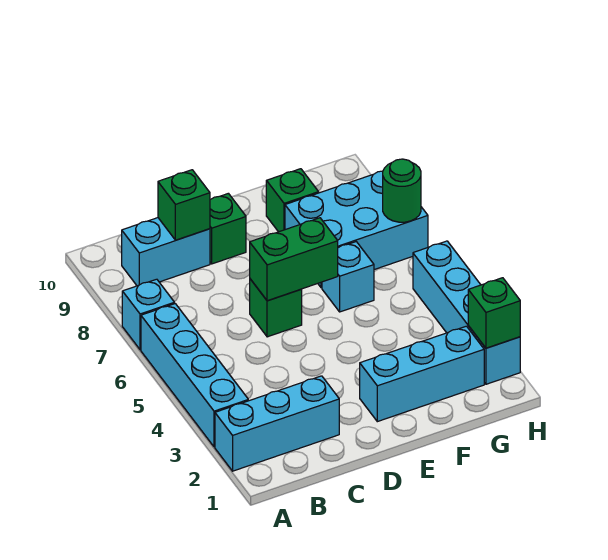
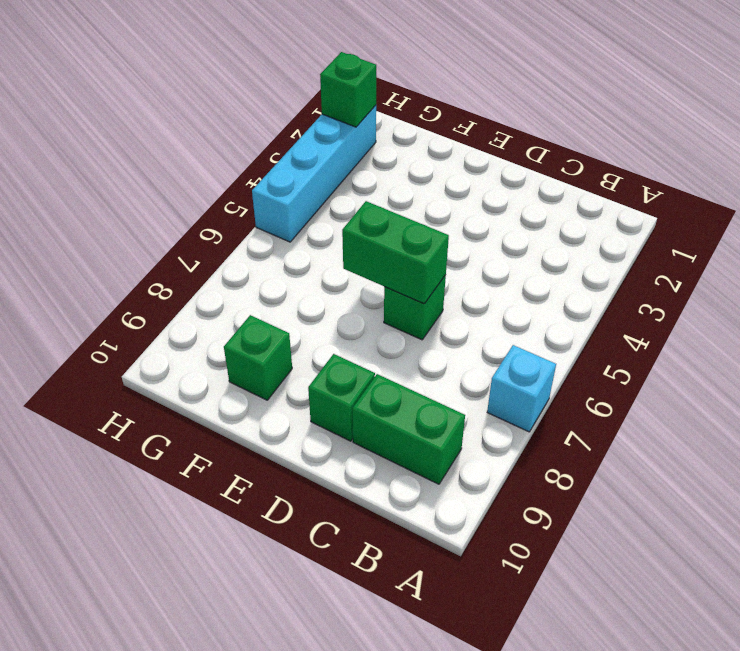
green brick B9:C9 level 1 -> cyan brick B9:C9 level 1
none -> cyan brick A2:C2 level 1
none -> cyan brick A3:A6 level 1
none -> cyan brick E2:G2 level 1

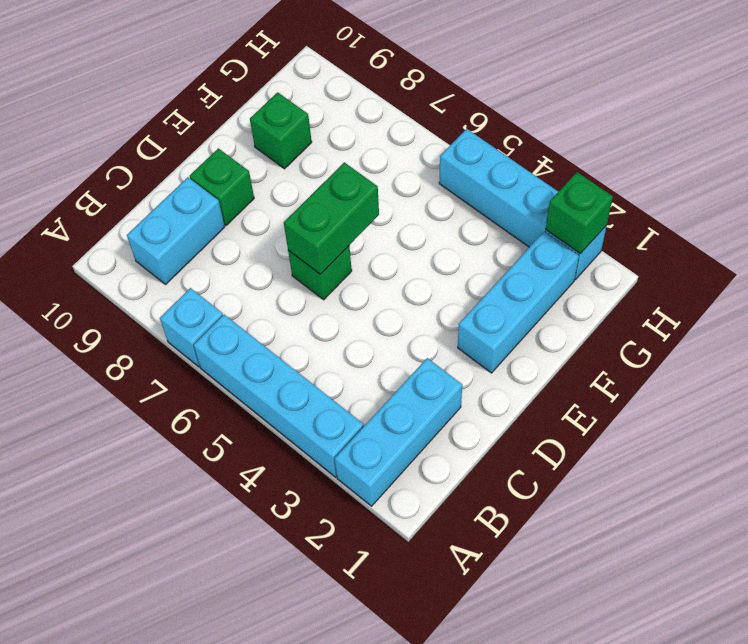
none -> cyan brick F6 level 1
none -> cyan brick F7:H8 level 1
none -> green brick C9 level 2

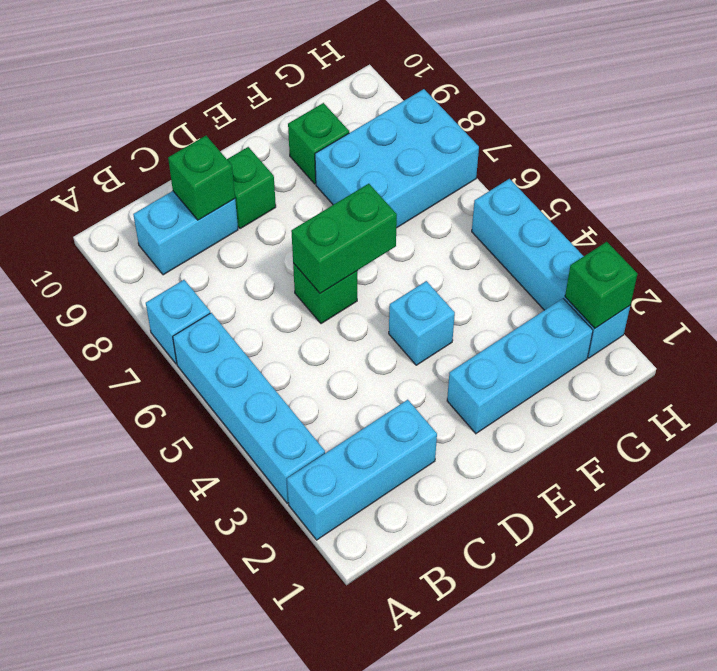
cyan brick E4 level 1 -> cyan brick F6 level 1
none -> green round brick H7 level 2

